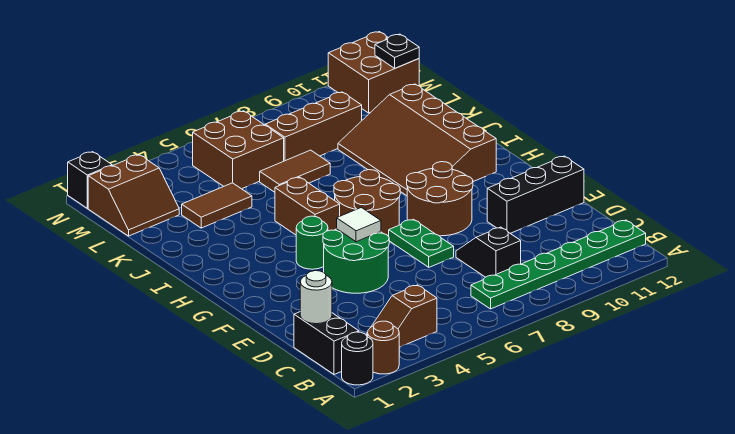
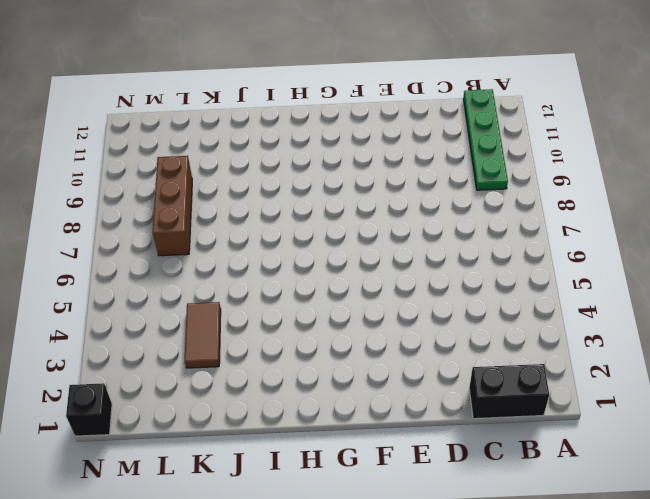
green plate B9:B12 level 1 -> green plate B7:B12 level 1
none -> black round brick A1 level 1
none -> brown round brick A2 level 1
none -> brown slope B3:B4 level 1 top 4

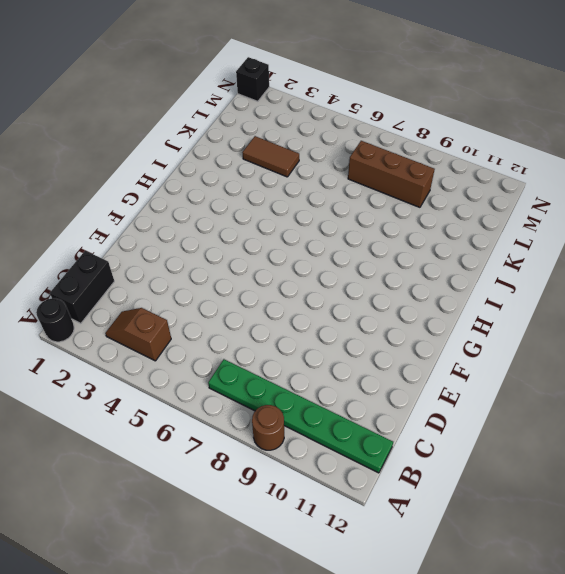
brown round brick A9 level 1 -> brown round brick A2 level 1
none -> black slope C8:D8 level 1 top C
none -> green round brick E4:F5 level 1
none -> green plate E7:F7 level 1

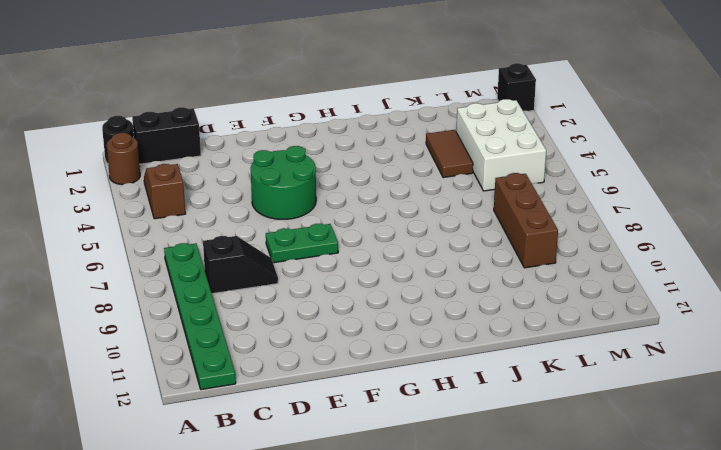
white brick L3:M5 level 1 -> brown brick L5:M6 level 1
none -> black brick E10:E12 level 1
none -> brown round brick F8:G9 level 1
none -> green round brick G4 level 1

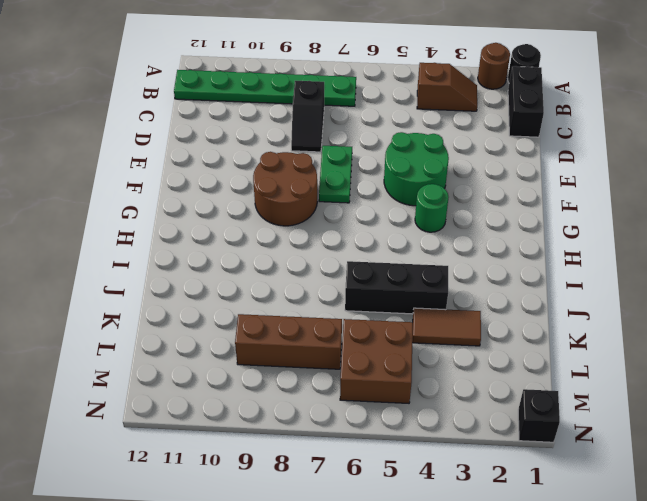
black brick J4:J6 level 1 -> black brick E10:E12 level 1
none -> brown round brick G6:H7 level 1
none -> brown brick H5:I5 level 1
none -> brown slope H9:K11 level 1 top 11

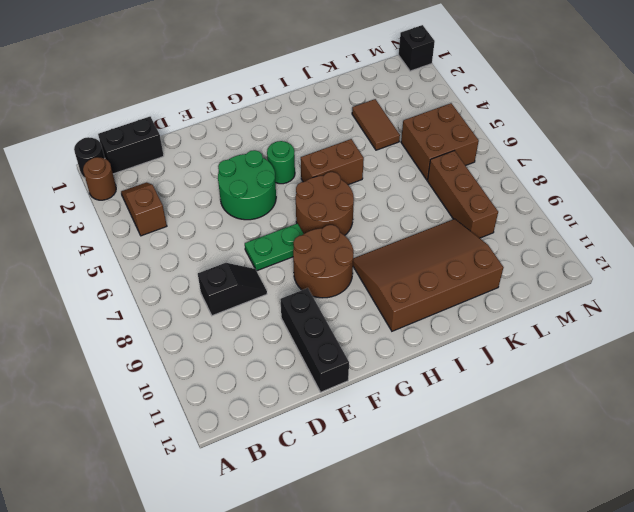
none -> green plate B7:B12 level 1
none -> brown tile K6:K7 level 1
none -> brown slope L1:M2 level 1 top M

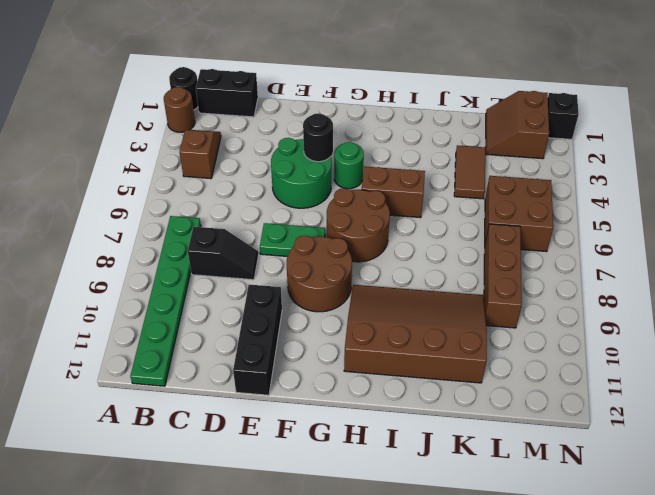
black round brick F4 level 2 -> none
none -> brown tile K6:K7 level 1
none -> brown brick M11:N12 level 1
none -> white round brick C1 level 2

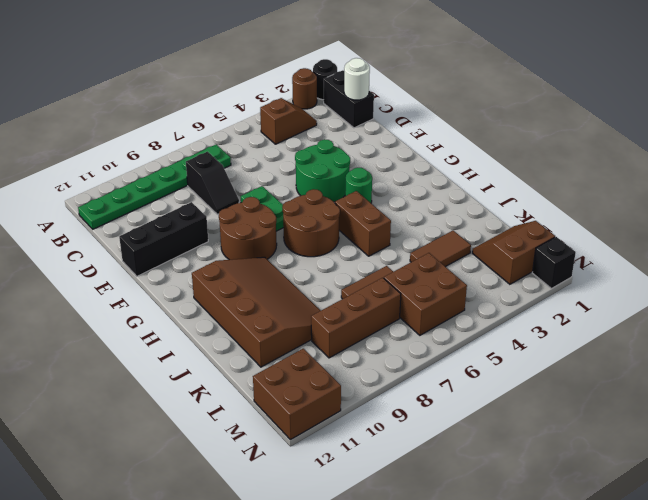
none -> white tile F5 level 2
none -> black plate M12 level 2

